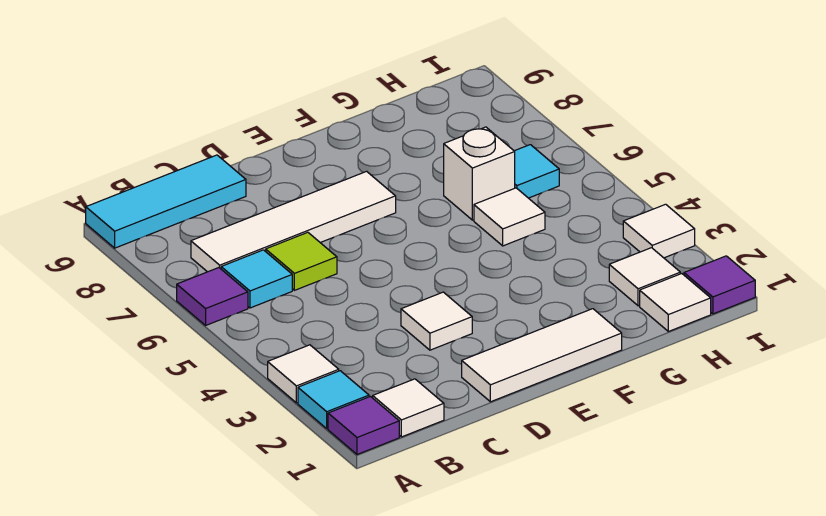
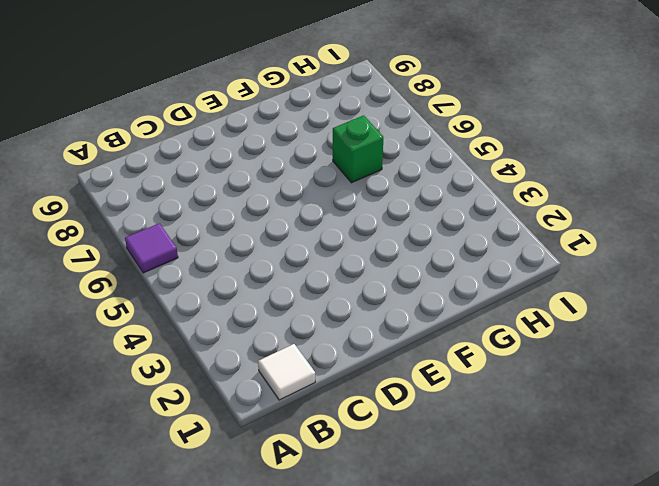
green brick G6 level 1 -> white brick G6 level 1
none -> purple tile A1 level 1
none -> cyan tile A2 level 1
none -> white tile A3 level 1

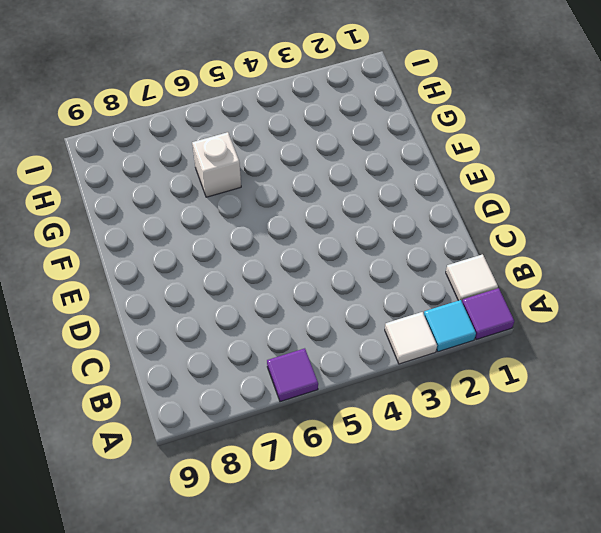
none -> cyan tile A9:C9 level 1
none -> cyan tile B6 level 1
none -> white tile B7:E7 level 1

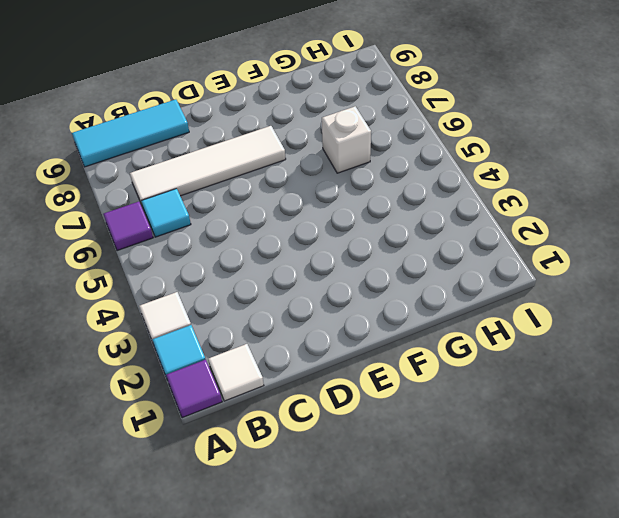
none -> lime tile C6 level 1
none -> white tile D1:F1 level 1
none -> white tile D3 level 1

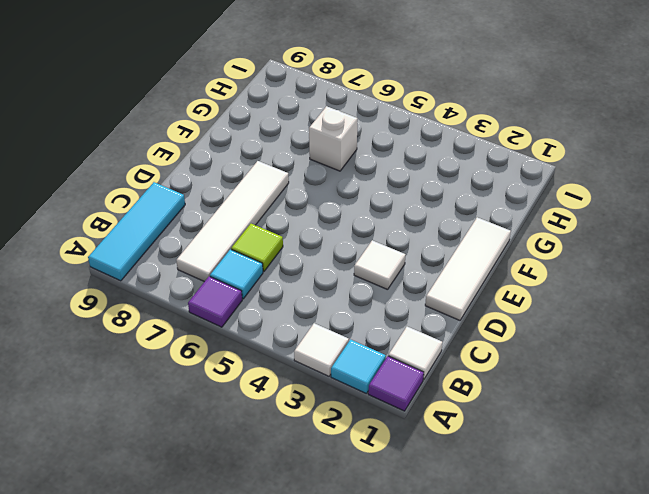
none -> white tile G5 level 1
none -> white tile H1 level 1
none -> white tile H2 level 1

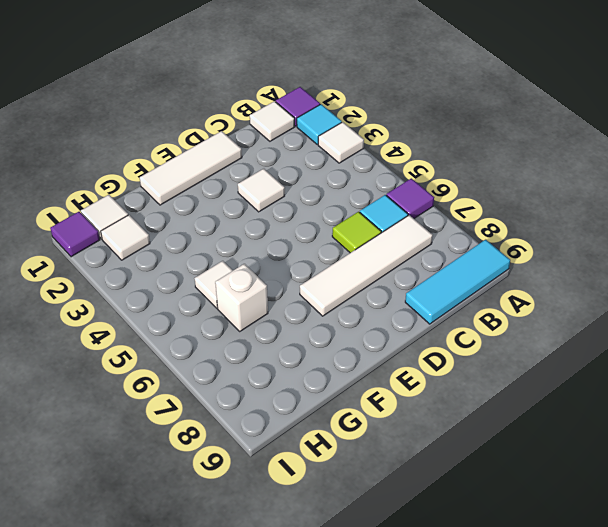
none -> cyan tile H6 level 1
none -> white tile I3 level 1

